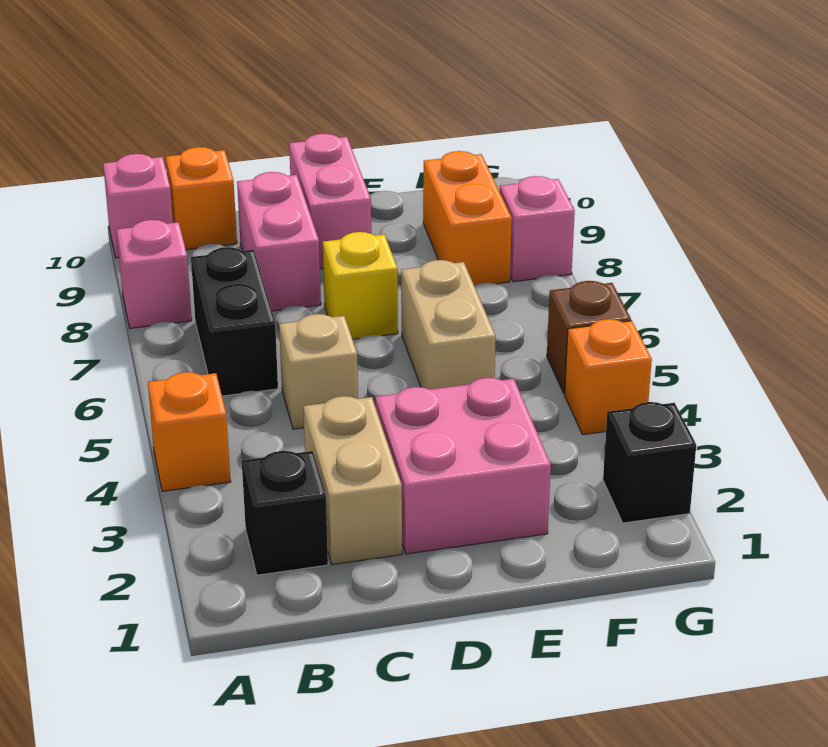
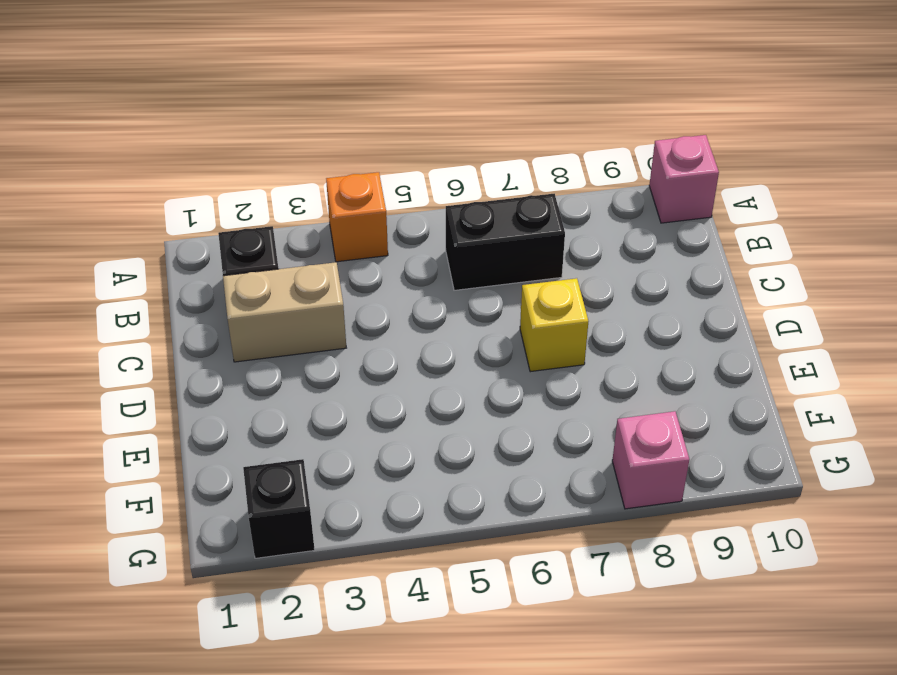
none -> pink brick A8 level 1
none -> orange brick B10 level 1
none -> tan brick C5 level 1

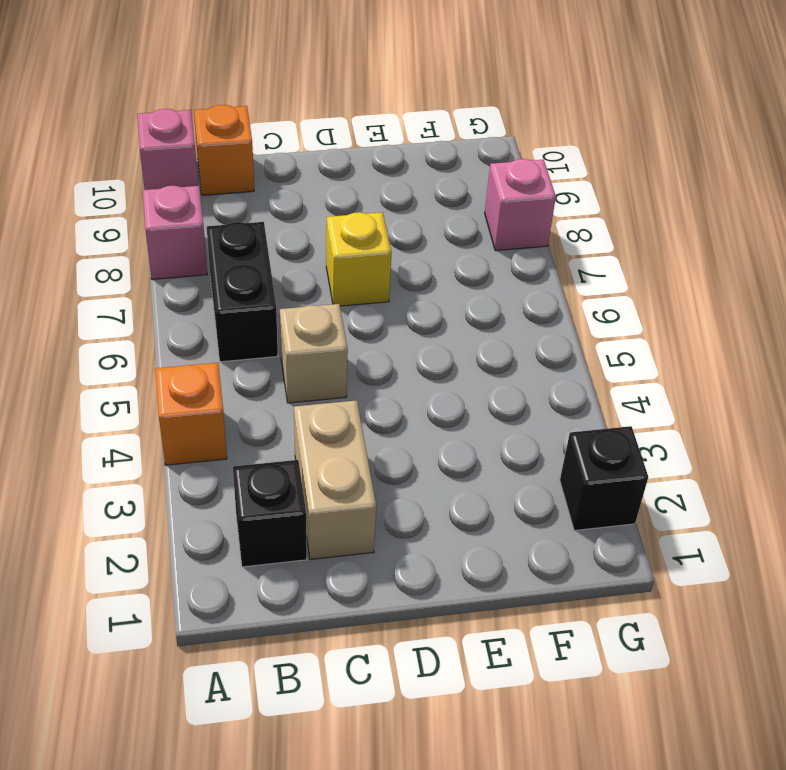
none -> pink brick C8:C9 level 1
none -> pink brick D2:E3 level 1
none -> pink brick D9:D10 level 1

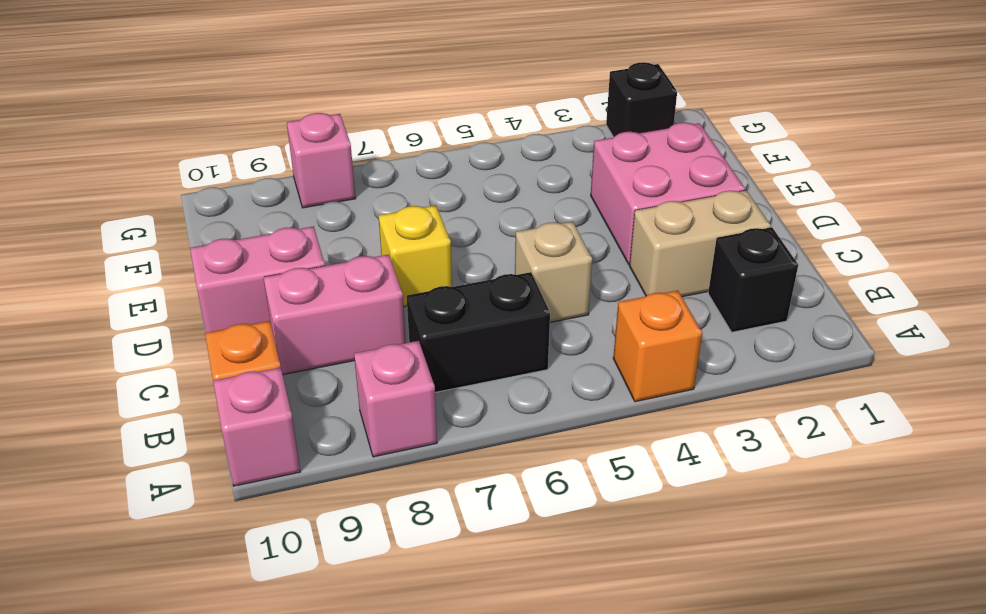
none -> tan brick E5:E6 level 1
none -> orange brick F8:F9 level 1
none -> orange brick G4 level 1

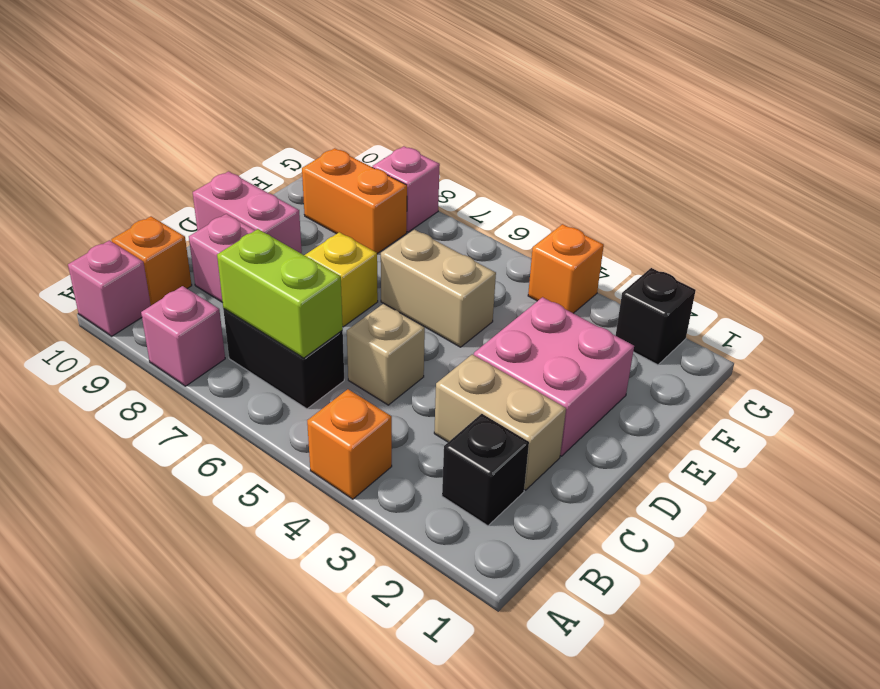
lime brick B6:B7 level 2 -> none
none -> brown brick G5 level 1

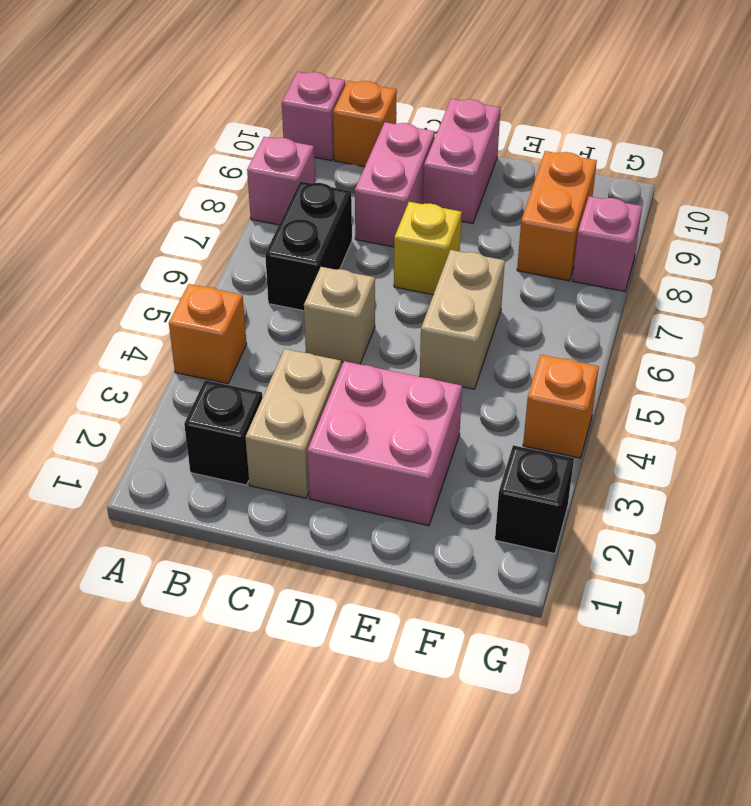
none -> brown brick G5 level 1

